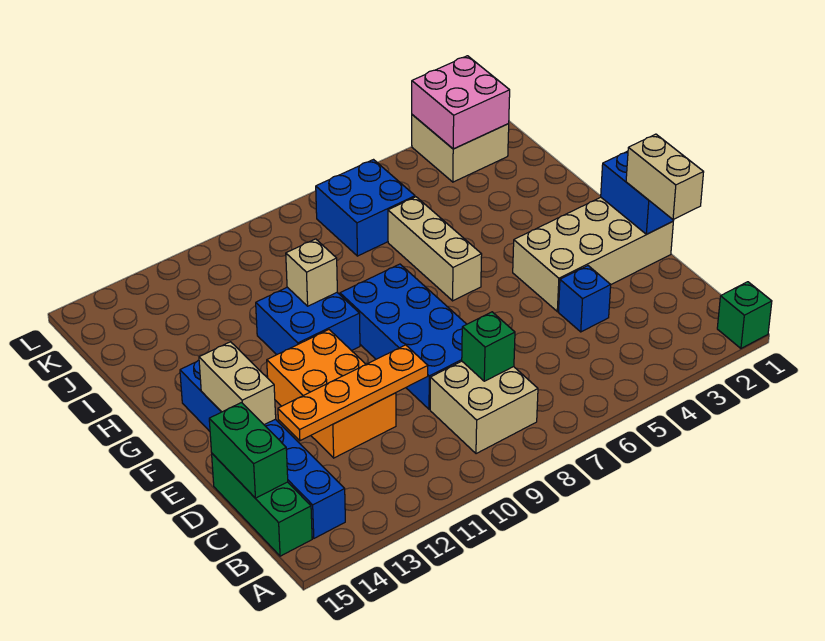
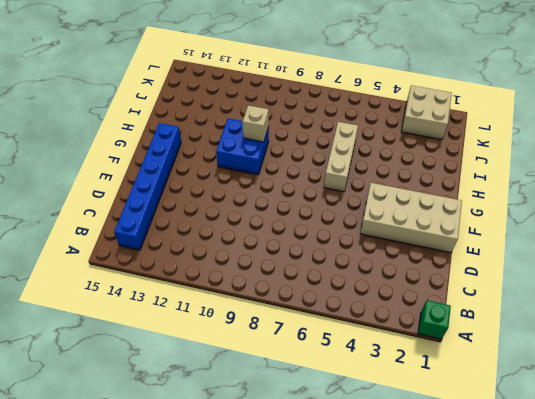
none -> tan brick B8:C9 level 1
none -> green brick B15:D15 level 1
none -> blue brick D4 level 1

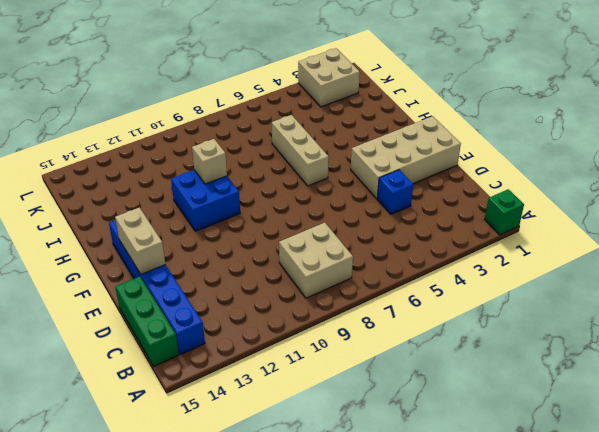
none -> blue brick D8:G9 level 1
none -> orange brick D11:F12 level 1
none -> blue brick J6:K7 level 1

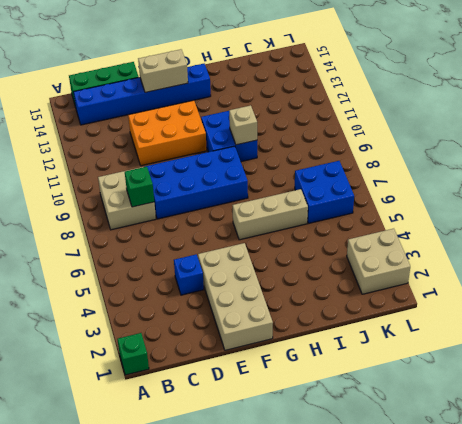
none -> green brick C15:D15 level 2
none -> orange plate D10:D13 level 2
none -> blue brick E1:F1 level 2

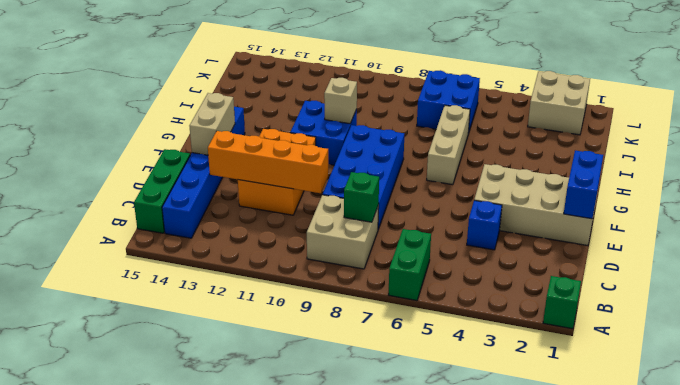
green brick A6:B6 level 1 -> green brick C15:D15 level 2
orange brick D10:D13 level 2 -> orange plate D10:D13 level 2
none -> pink brick K2:L3 level 2
none -> tan brick D1:E1 level 3

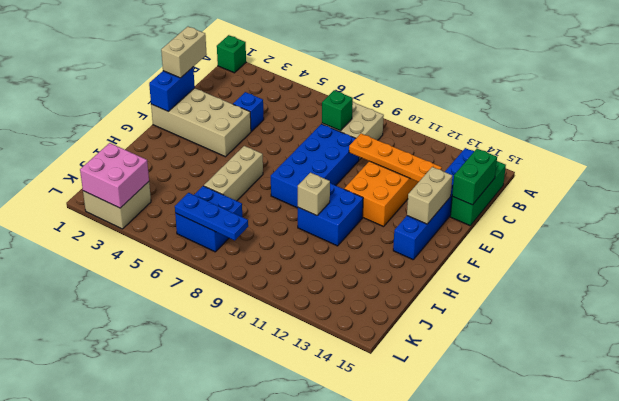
blue plate K6:K8 level 2 -> none

